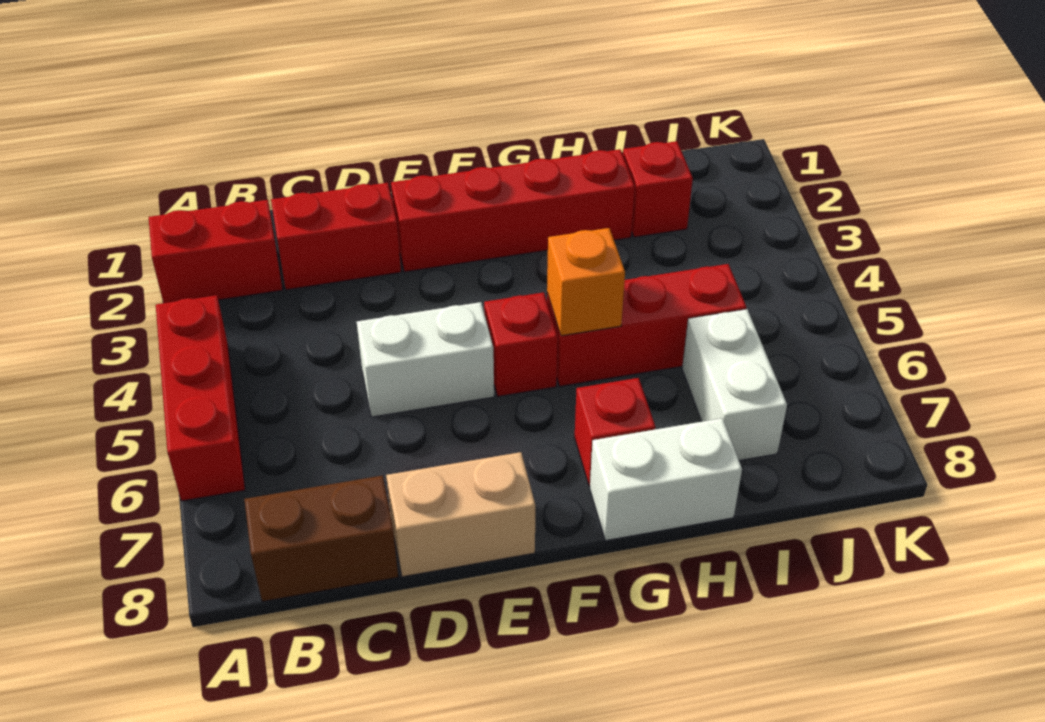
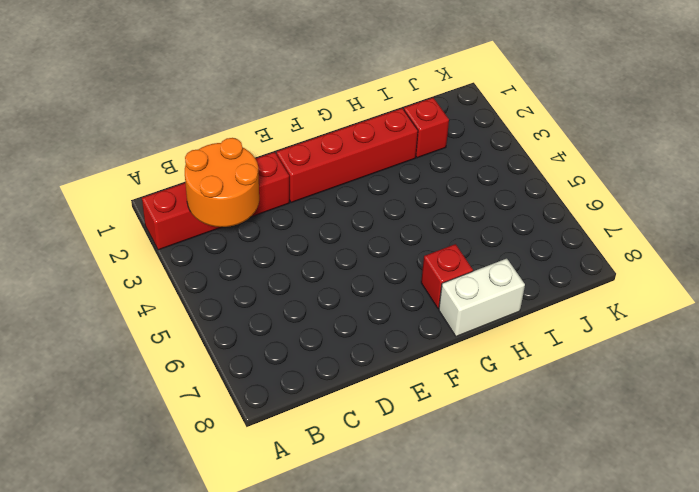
orange round brick B2:C3 level 2 -> none
none -> red brick A4:A6 level 1
none -> brown brick B8:C8 level 1
none -> white brick D5:E5 level 1

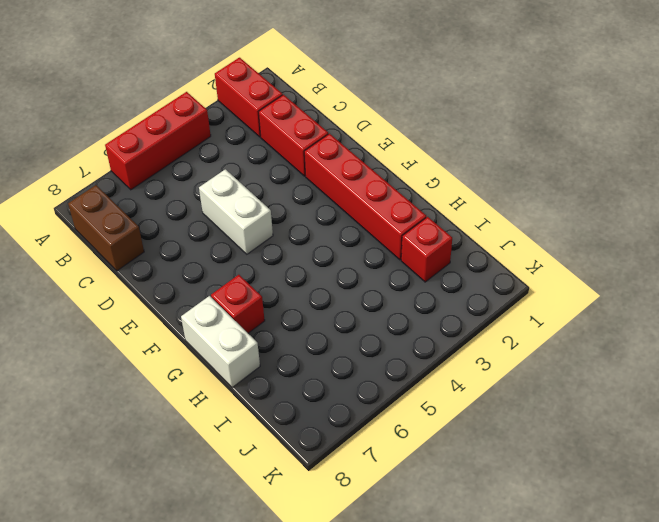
none -> tan brick D8:E8 level 1
none -> red brick F5 level 1
none -> red brick G5:I5 level 1

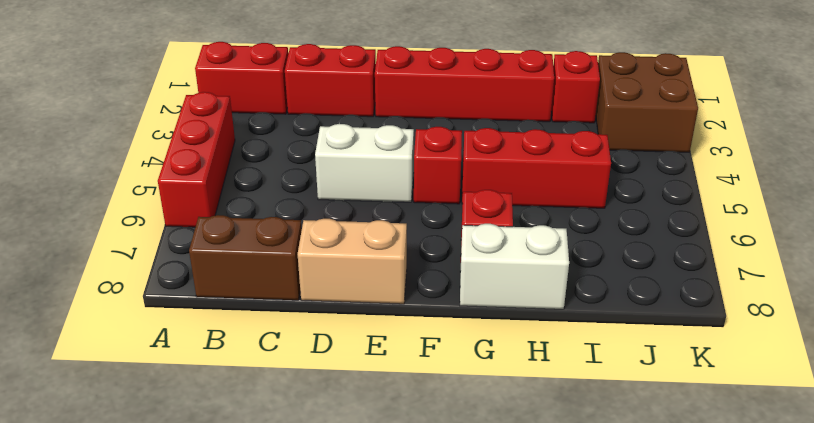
brown brick J2:K3 level 1 -> none
none -> white brick I6:I7 level 1
none -> orange brick G5 level 2

